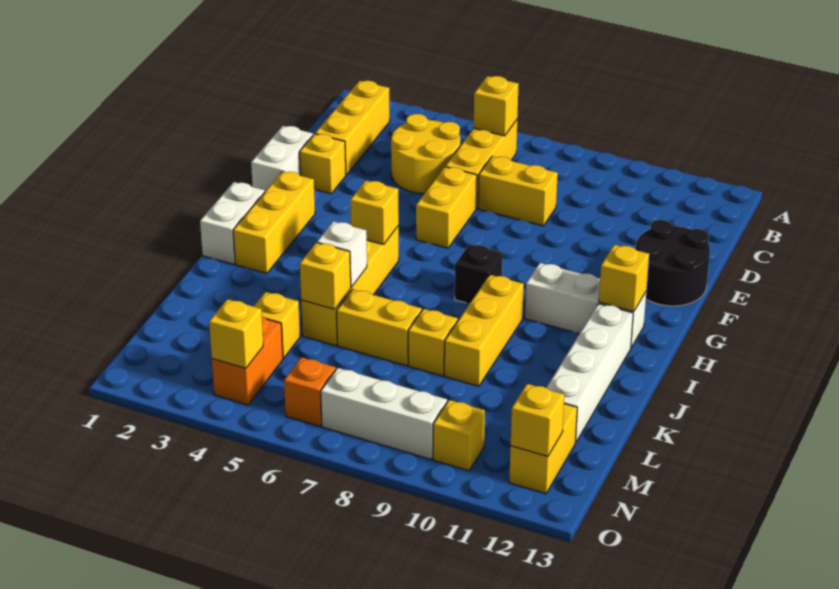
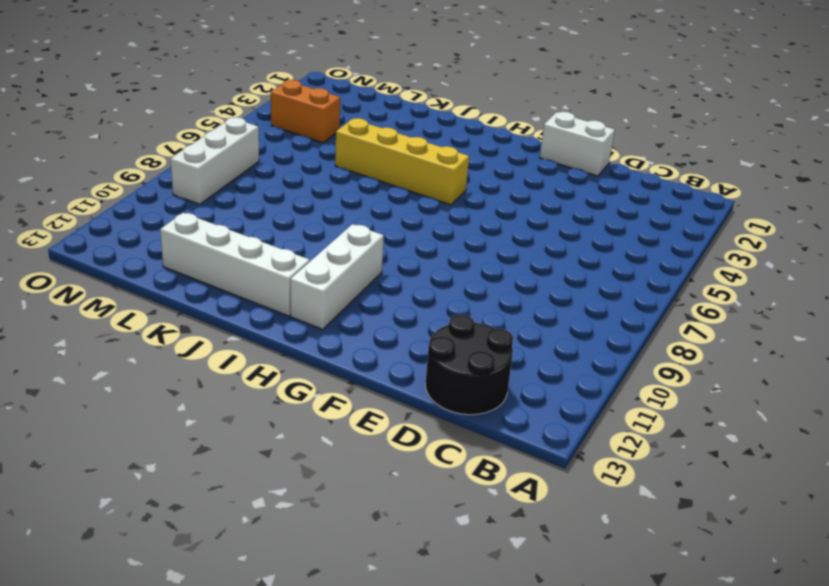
black round brick C12:D13 level 1 -> black round brick E12:F13 level 1
none -> yellow brick B2:D2 level 1
none -> yellow brick B6:D6 level 1
none -> yellow round brick C4:D5 level 1
none -> yellow brick D7:D8 level 1

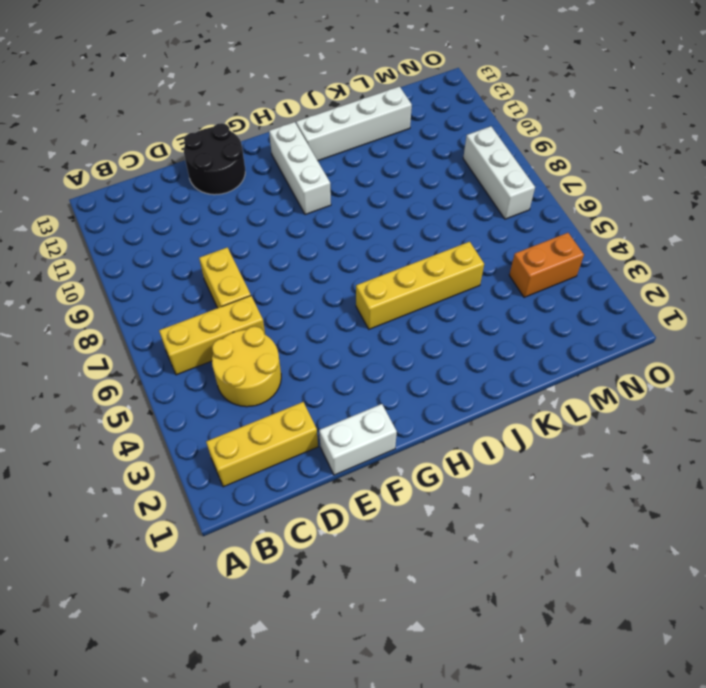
none -> yellow brick E2 level 1
none -> yellow brick E6:F6 level 1
none -> yellow brick G2:I2 level 1
none -> white brick H1:I1 level 1

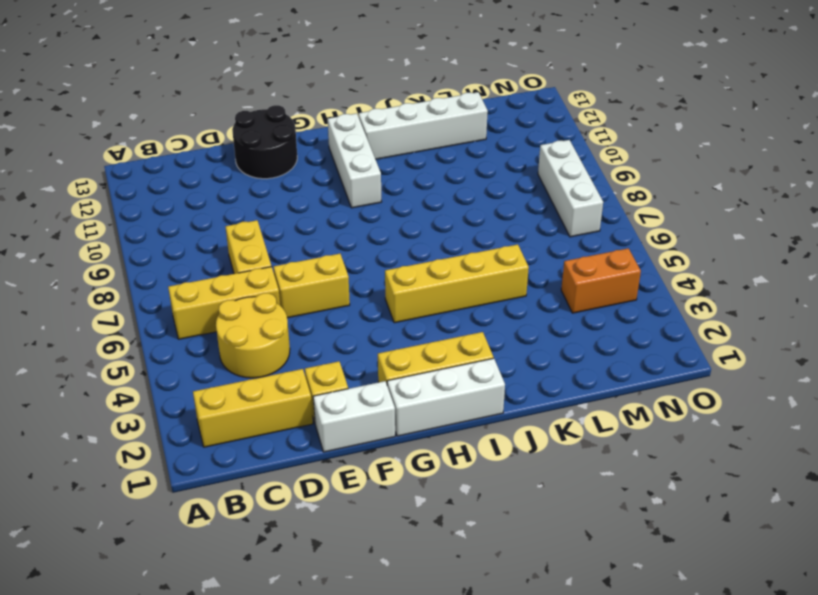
white brick G1:I1 level 1 -> white brick H1:I1 level 1
none -> black brick H8 level 1
none -> yellow brick I9:K9 level 1
none -> yellow brick K6:K7 level 1
none -> yellow brick K8 level 1

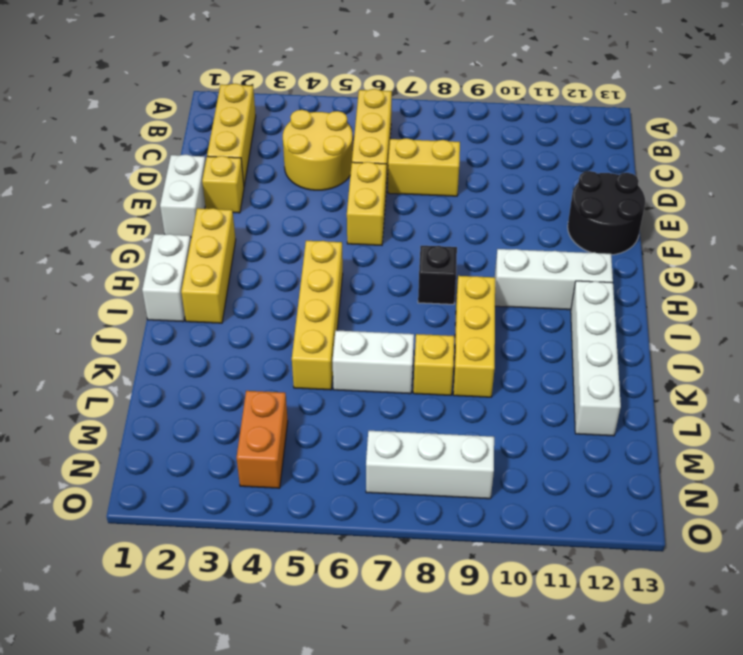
white brick K6:K7 level 1 -> yellow brick K6:K7 level 1
none -> yellow brick L4 level 1
none -> yellow brick M12:N12 level 1
none -> orange brick N6 level 1
none -> yellow brick N10 level 1

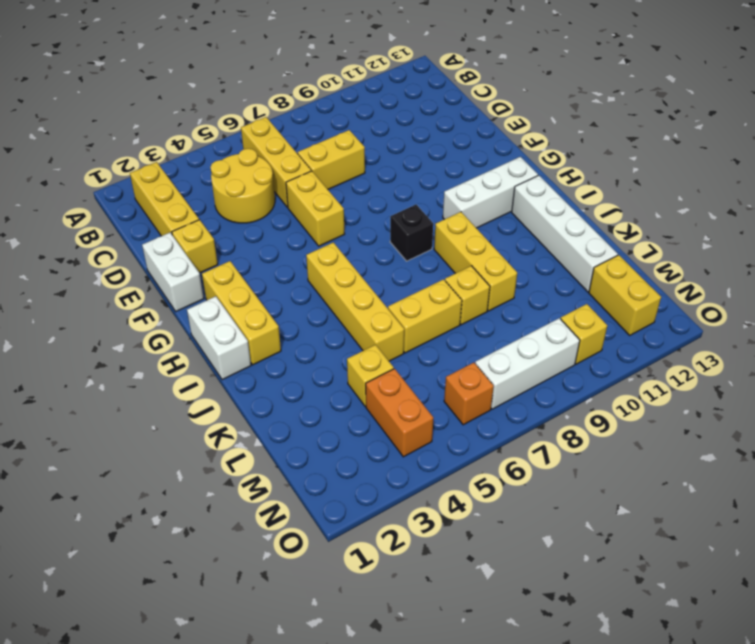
none -> black round brick E12:F13 level 1
none -> yellow brick B6 level 2
none -> yellow brick H5 level 2
none -> yellow brick H12 level 2

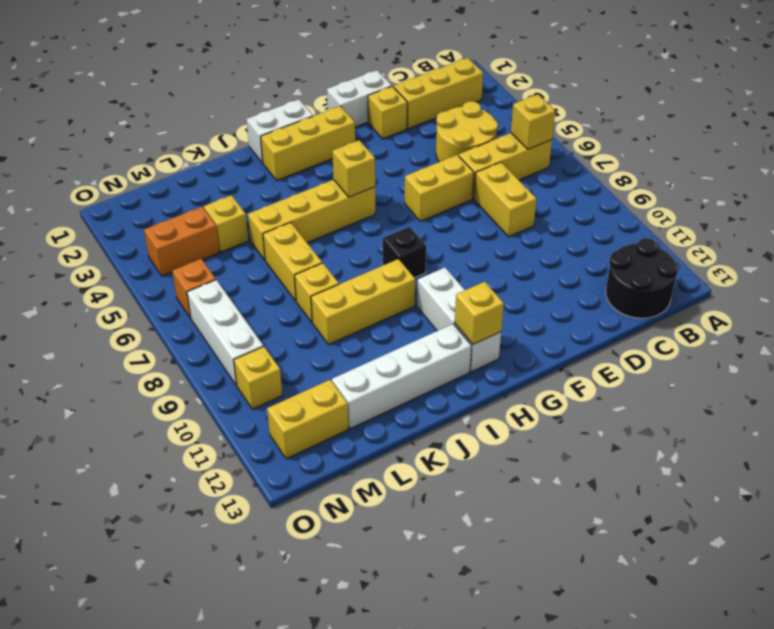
black round brick B12:C13 level 1 -> black round brick E12:F13 level 1
none -> white brick J5 level 2
none -> yellow brick K5 level 2
none -> yellow brick N4 level 2
none -> yellow brick N12 level 2

